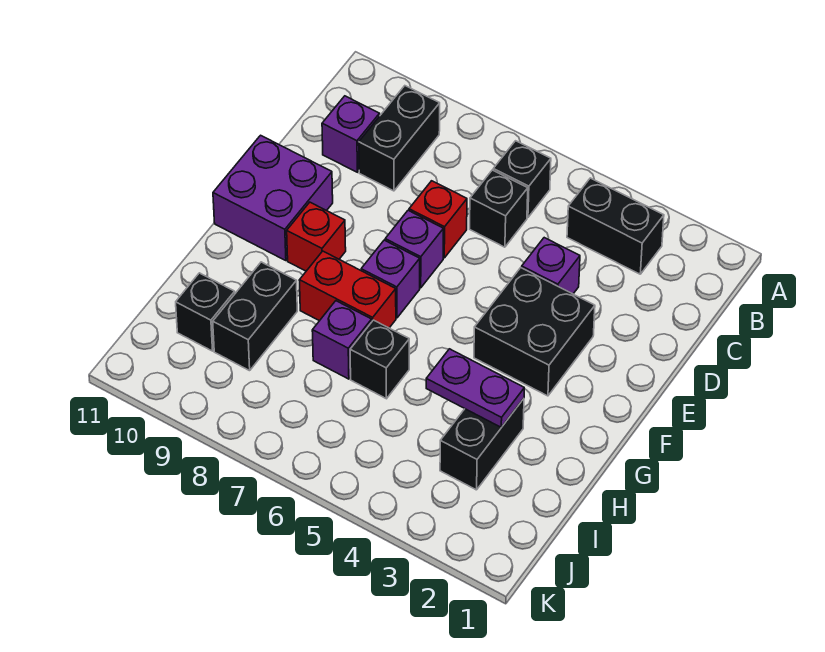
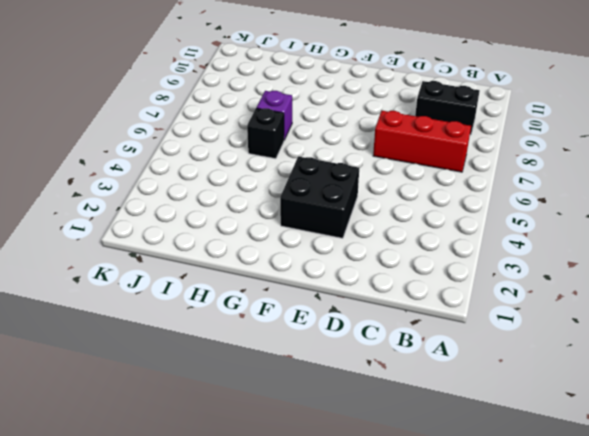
red brick B7:D7 level 1 -> red brick D7 level 1
none -> black brick B3:B4 level 1
none -> black brick B6 level 1
none -> black brick C6 level 1

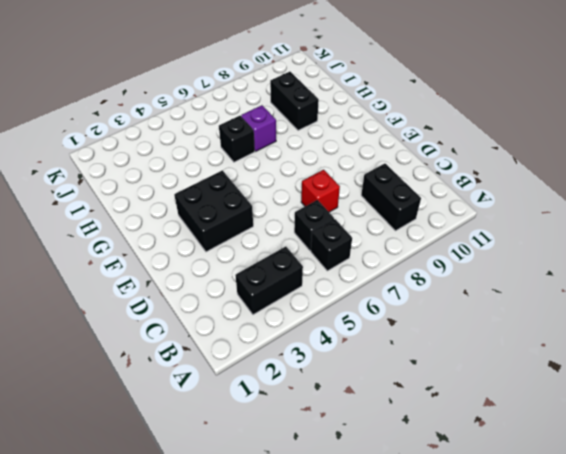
none -> purple brick C10 level 1
none -> purple brick D4 level 1
none -> purple brick E7 level 1

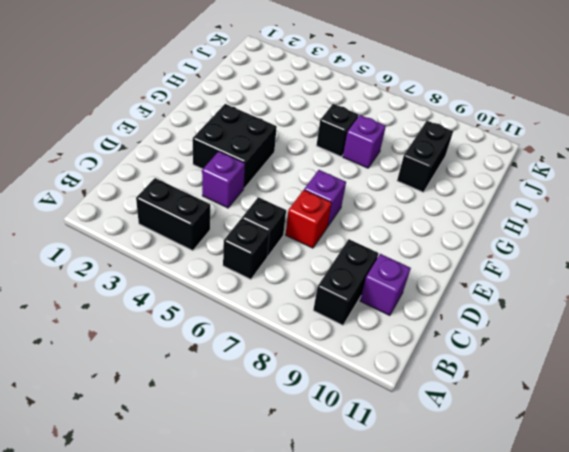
none -> purple brick E10:F11 level 1
none -> purple brick F7 level 1
none -> red brick F9 level 1

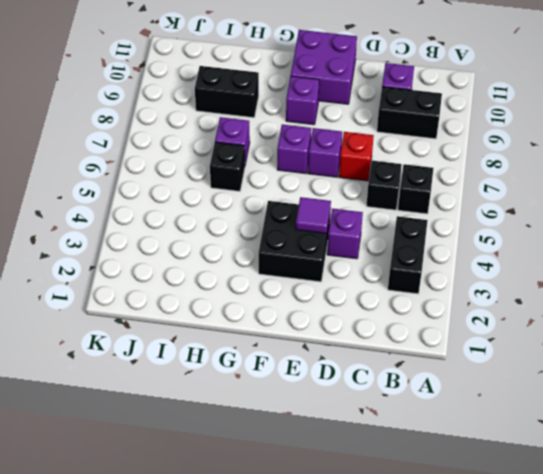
purple tile E4 level 2 -> none
purple brick F9 level 1 -> red brick F9 level 1
none -> red brick G7:G8 level 1
none -> black brick H3:I3 level 1
none -> black brick I10 level 1

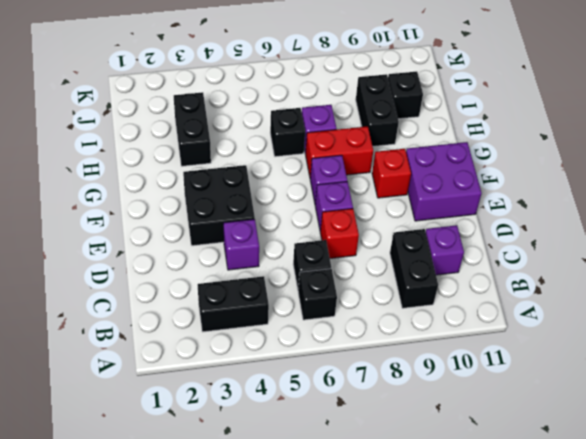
none -> purple plate H3:H4 level 2

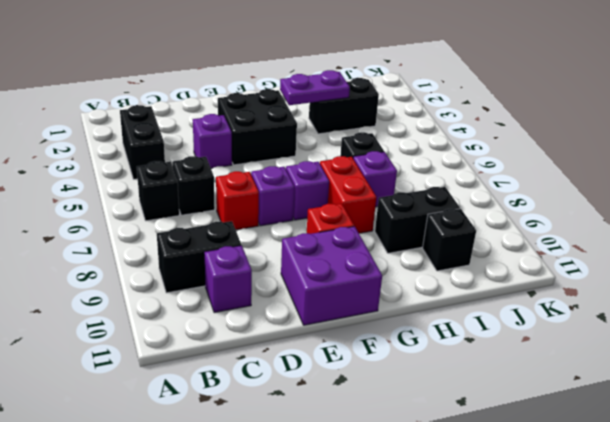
purple plate G3:H3 level 2 -> purple plate H3:H4 level 2

